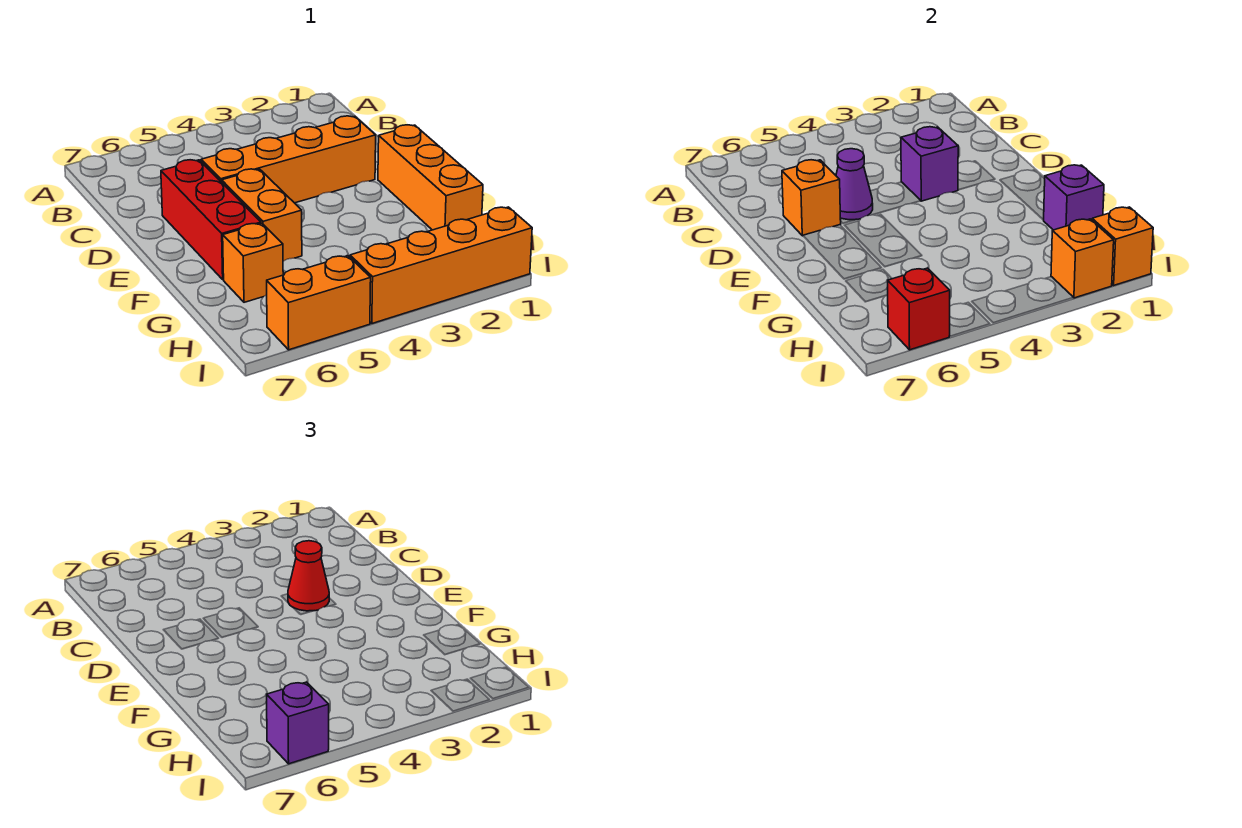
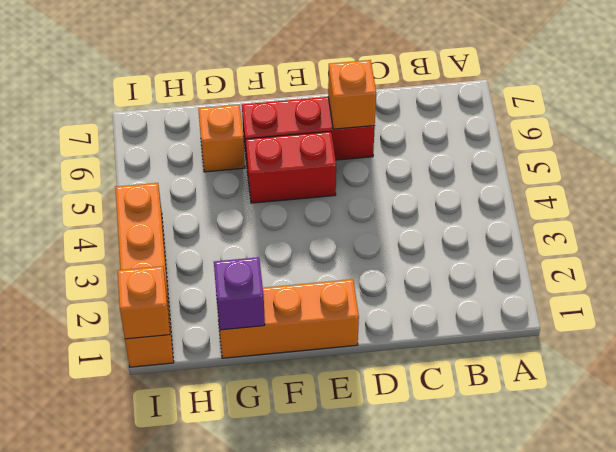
red brick E5:F5 level 1 -> orange brick E5:F5 level 1
none -> orange brick D2:D5 level 1
none -> orange brick I5:I6 level 1
none -> purple brick D3 level 2

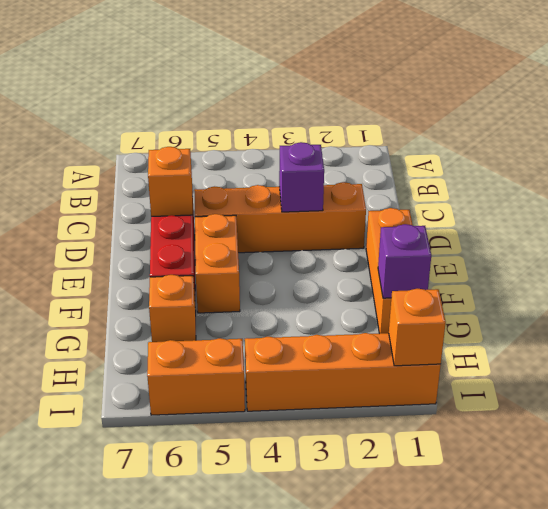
none -> purple cone D5 level 2
none -> orange brick I2 level 2
none -> red brick I6 level 2

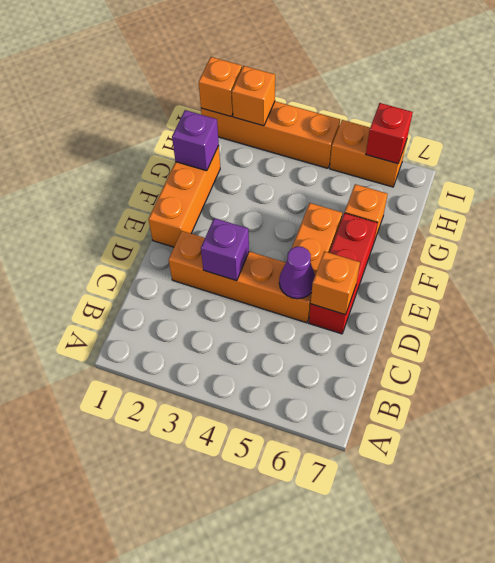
none -> red cone D3 level 3
none -> purple brick I6 level 3

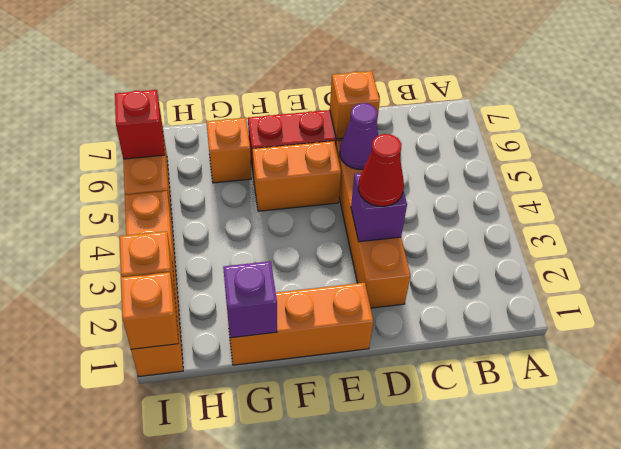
none -> purple brick I6 level 3

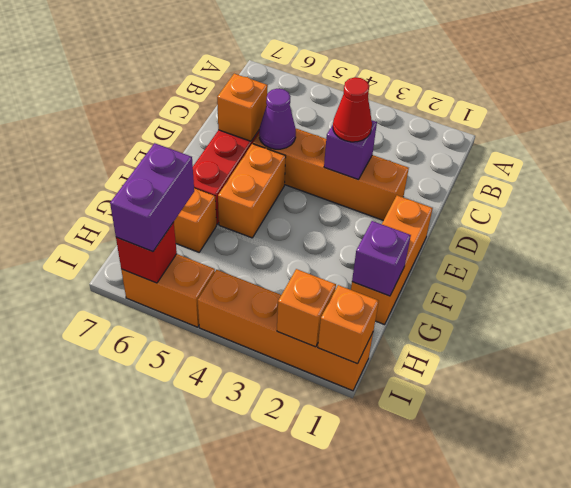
purple brick H6:I6 level 3 -> purple brick I6 level 3

